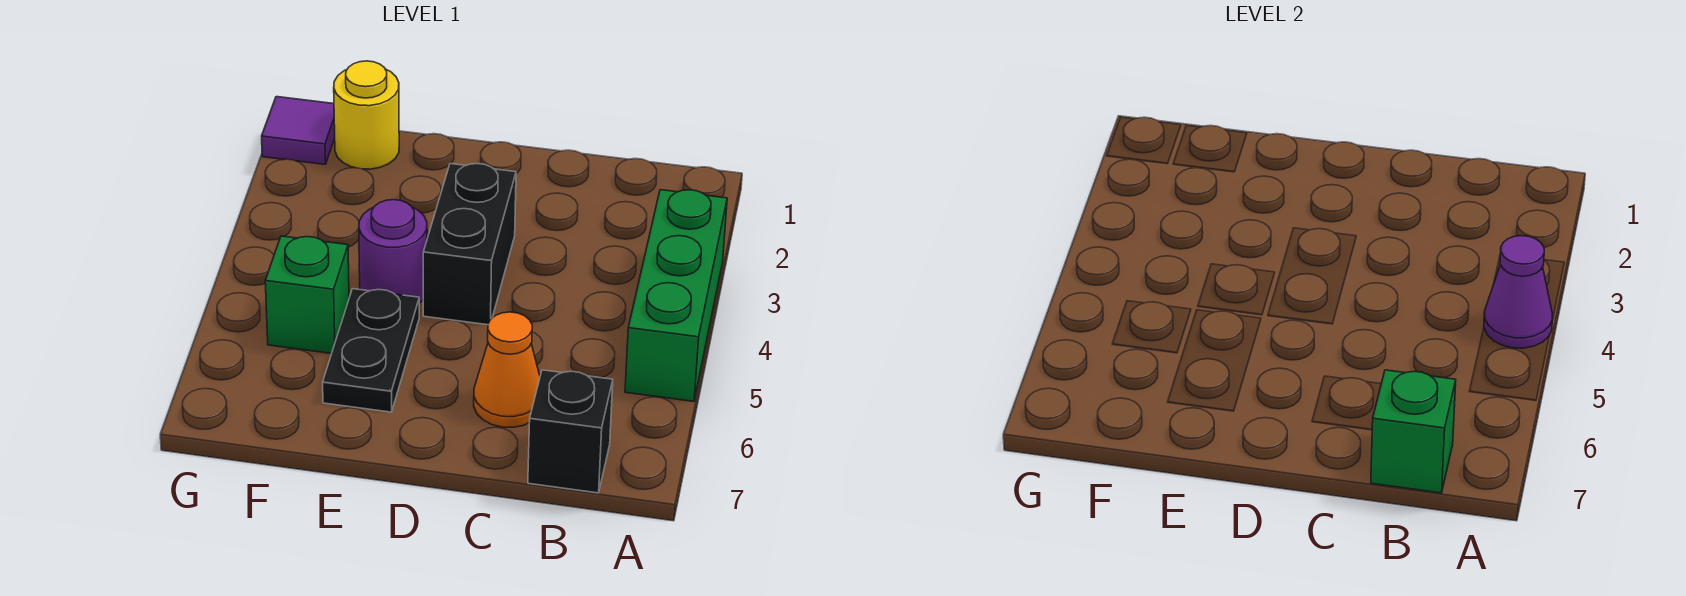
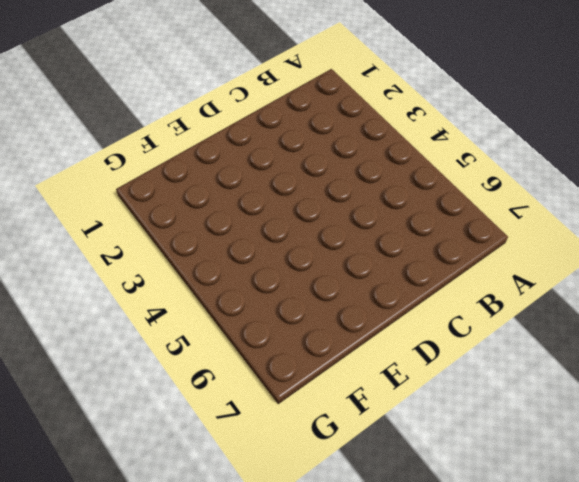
none -> green brick A3:A5 level 1
none -> black brick B7 level 1

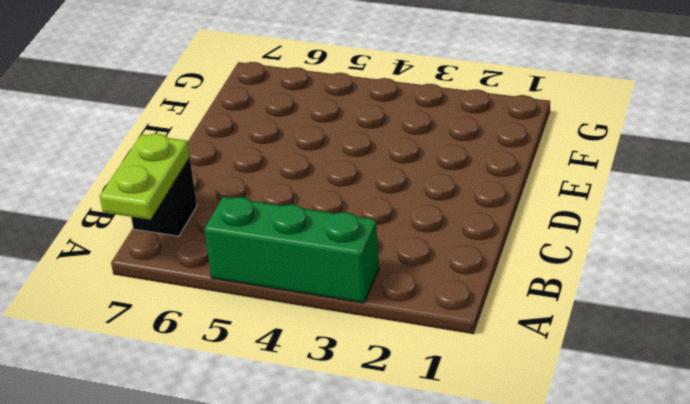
lime plate A7:B7 level 2 -> green brick B7 level 2
none -> orange cone C6 level 1
none -> black brick D3:D4 level 1

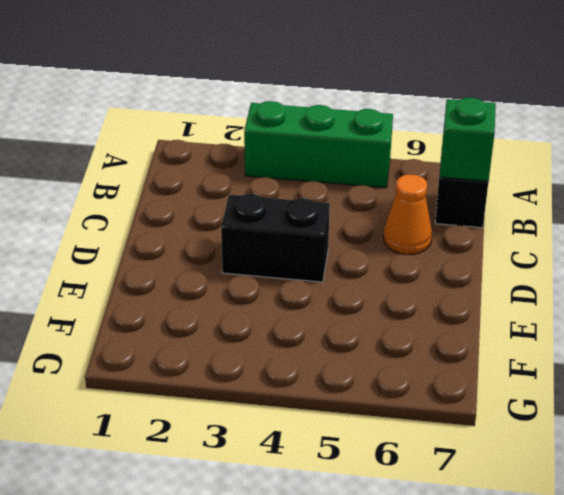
none -> purple round brick E4 level 1
none -> black plate E5:E6 level 1

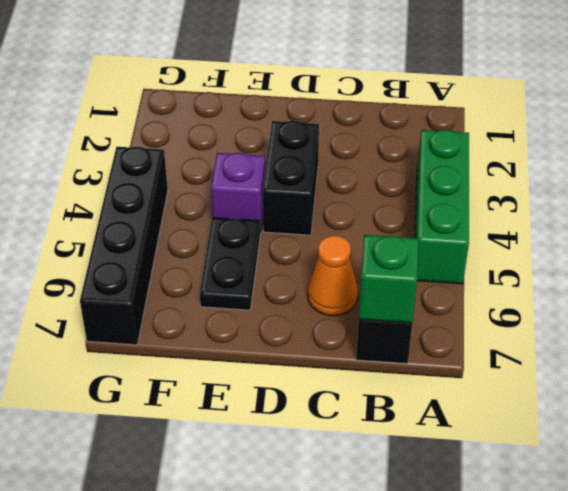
purple brick E4 level 1 -> purple round brick E4 level 1
black brick G4:G7 level 1 -> none
none -> yellow round brick F1 level 1
none -> green brick F5 level 1

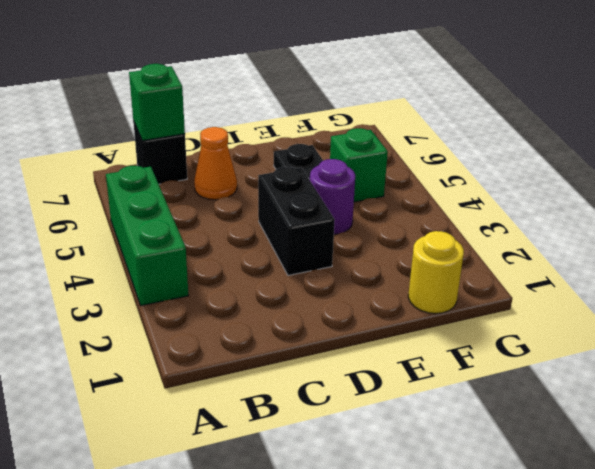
none -> purple tile G1 level 1
none -> purple cone A4 level 2

